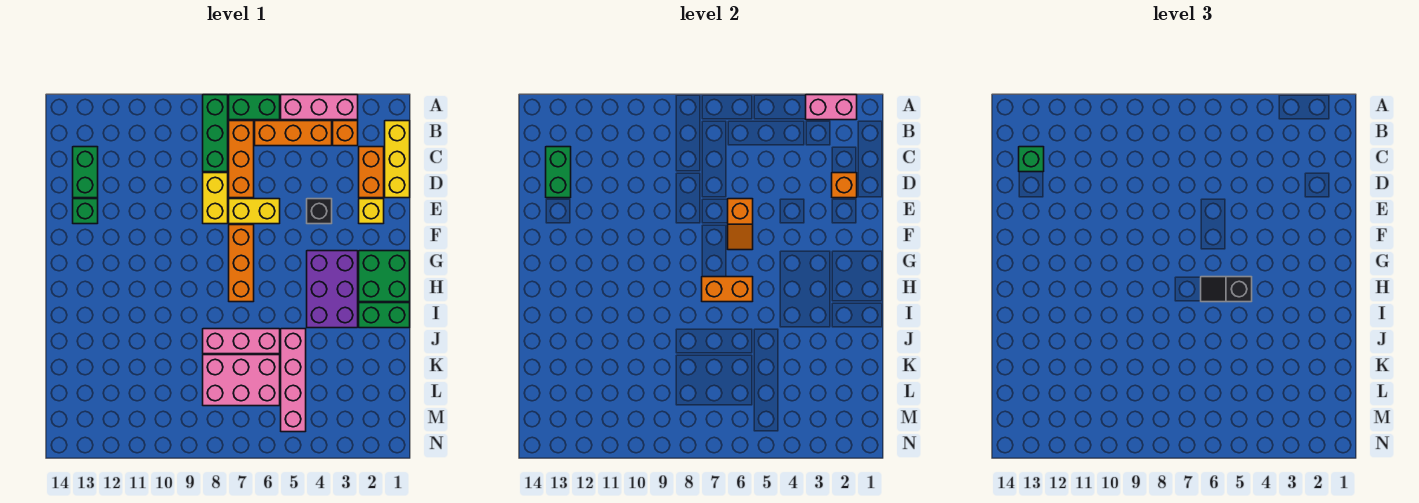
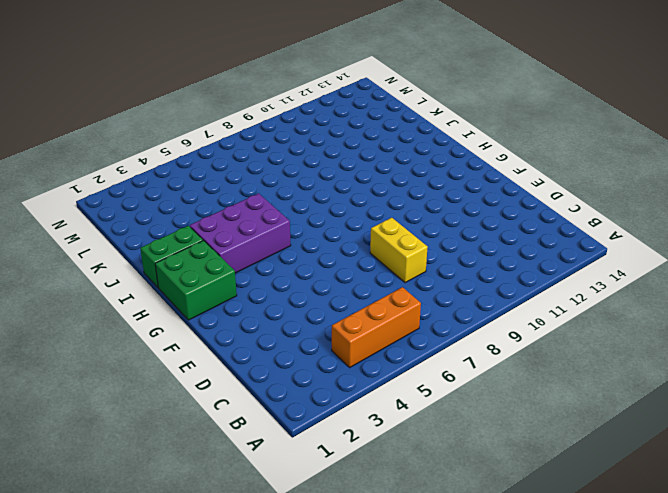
purple brick H3:I5 level 1 -> purple brick G3:I4 level 1
none -> pink brick A3:A5 level 1
none -> green brick A6:A7 level 1
none -> green brick A8:C8 level 1

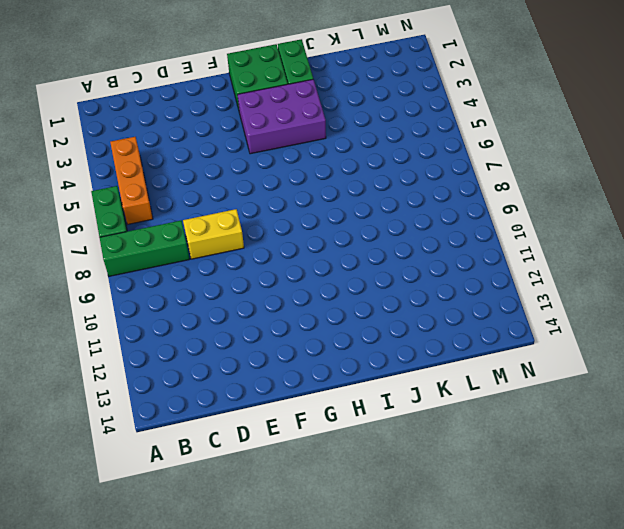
none -> pink brick A3:A5 level 1
none -> yellow brick B1:D1 level 1
none -> orange brick B3 level 1

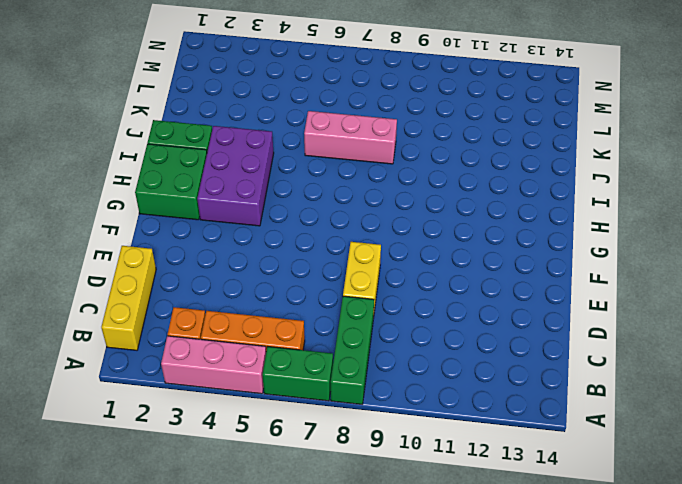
none -> orange brick B7:D7 level 1
none -> orange brick C2:D2 level 1
none -> green brick C13:D13 level 1

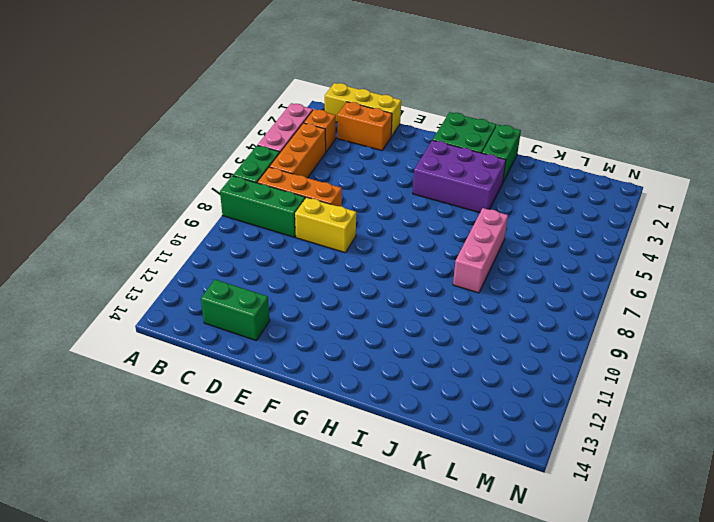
none -> yellow brick E2 level 1
none -> black brick E4 level 1
none -> yellow brick E6:E7 level 1

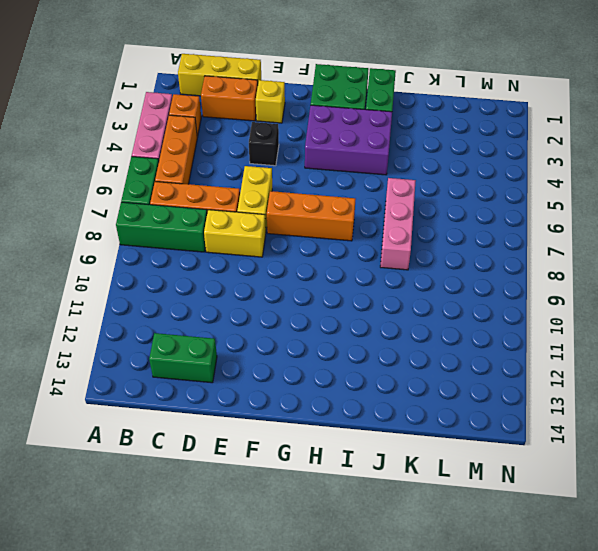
none -> green brick E13 level 1
none -> pink brick J5:M5 level 1
none -> pink brick K6:L8 level 1

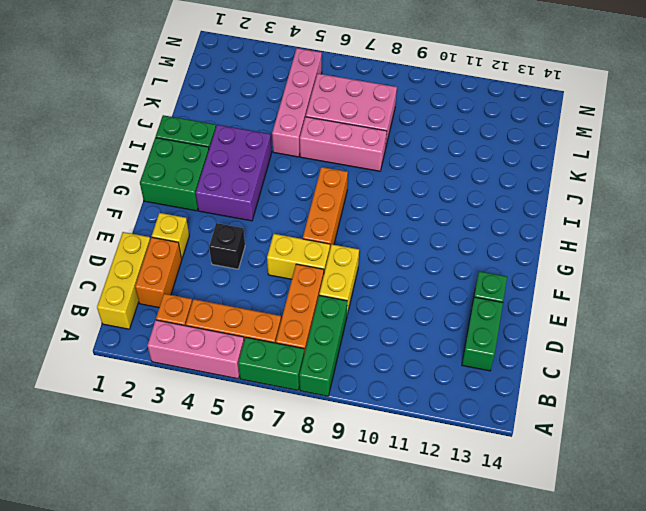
none -> pink brick A2:A3 level 2
none -> green brick C13:D13 level 2
none -> orange brick D2 level 2

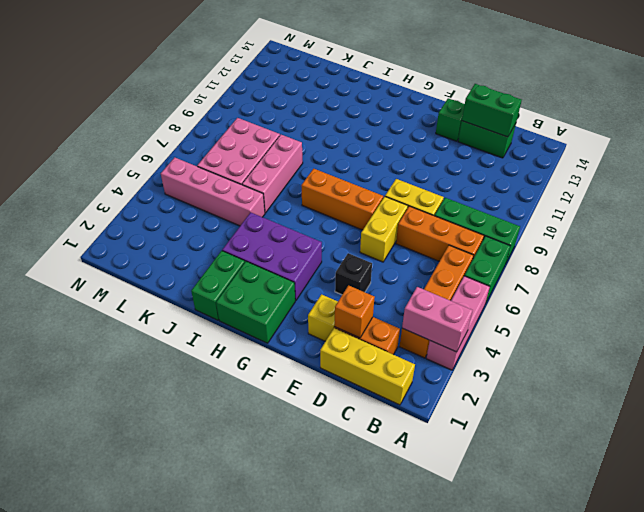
pink brick A3:B3 level 2 -> pink brick A2:A3 level 2
none -> orange slope E6:F6 level 2 top E
none -> orange brick H6:H7 level 2
none -> green brick C13 level 3

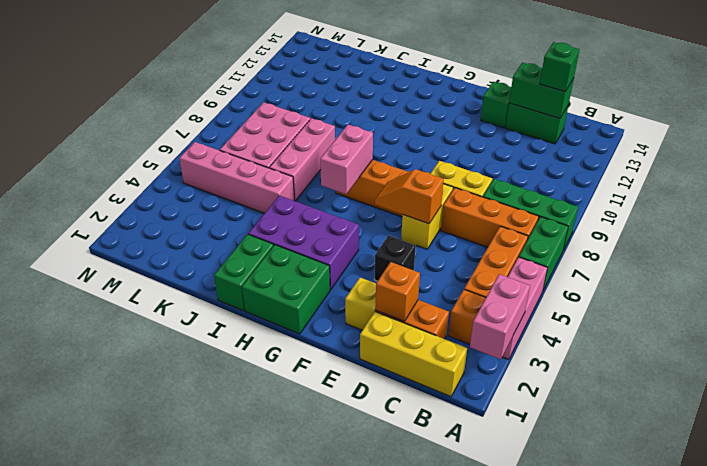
pink brick H6:H7 level 2 -> orange brick H6:H7 level 2
none -> black slope H5:H6 level 3 top 5

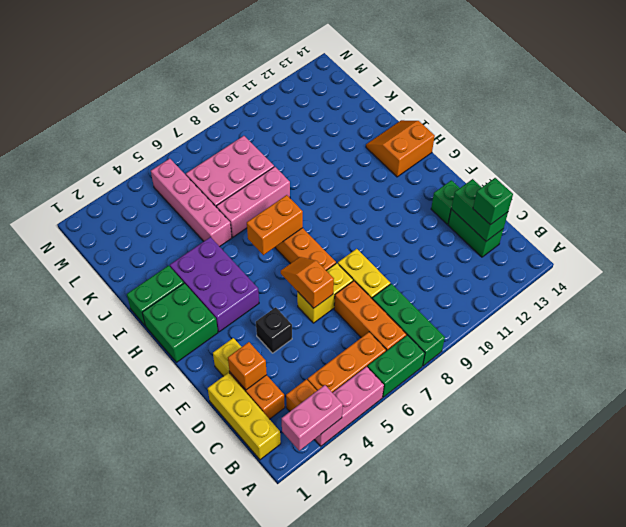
orange slope H13:I14 level 1 top H -> none
none -> black slope H5:H6 level 3 top 5

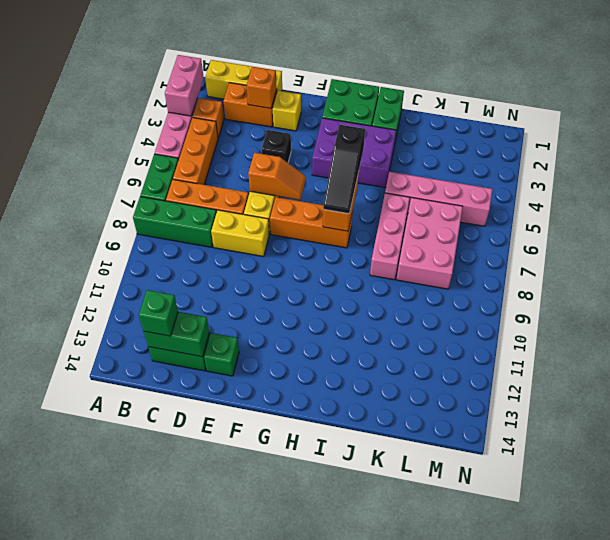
black slope H5:H7 level 3 top 5 -> black slope H5:H6 level 3 top 5

